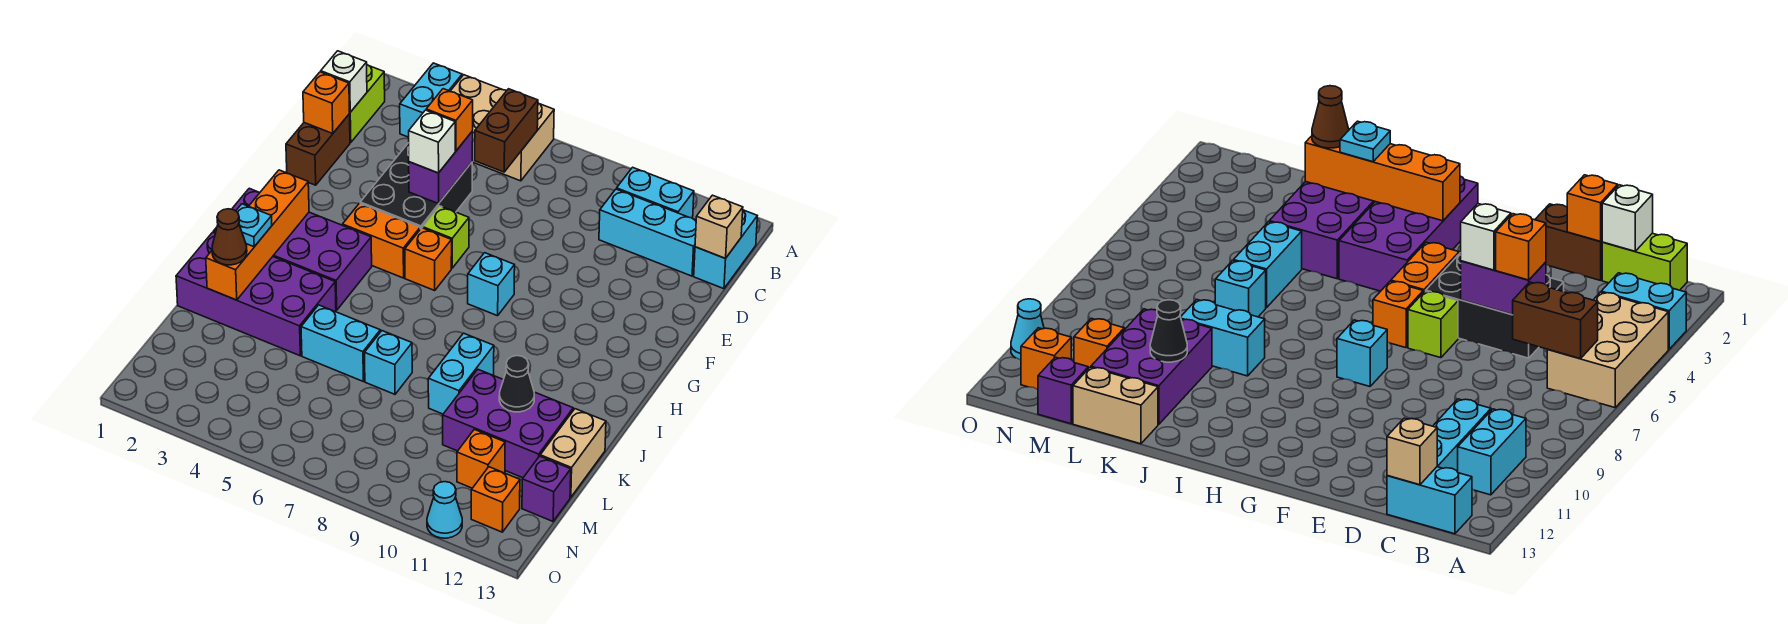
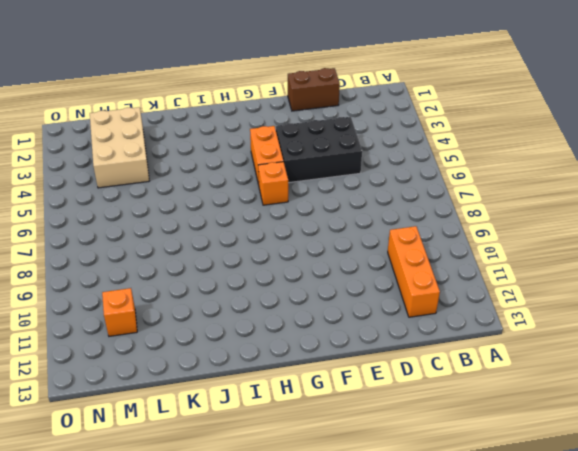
orange brick C10:C12 level 1 -> cyan brick C10:C12 level 1
tan brick L2:M4 level 1 -> tan brick A4:B6 level 1
none -> cyan brick A3:B3 level 1
none -> lime brick B1:C1 level 1
none -> cyan brick B10:B11 level 1
none -> cyan brick B13:C13 level 1

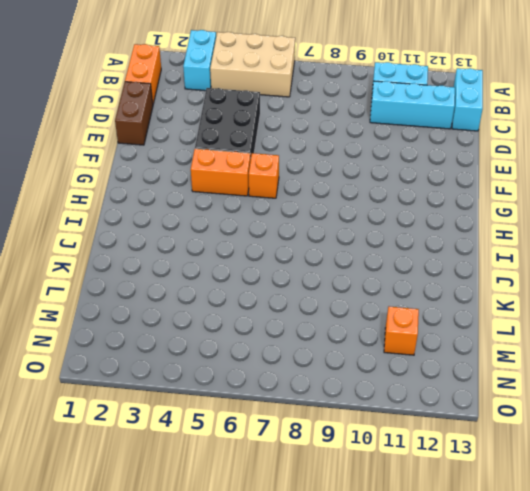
orange brick B1:C1 level 1 -> lime brick B1:C1 level 1
none -> lime brick F6 level 1
none -> cyan brick G8 level 1
none -> purple brick H1:I4 level 1
none -> purple brick J1:K4 level 1

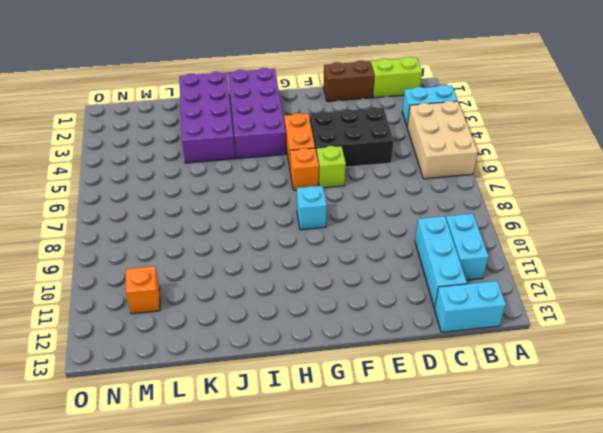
none -> cyan brick J9:K9 level 1
none -> cyan brick K5:K6 level 1
none -> cyan brick K7 level 1
none -> purple brick K10:L12 level 1

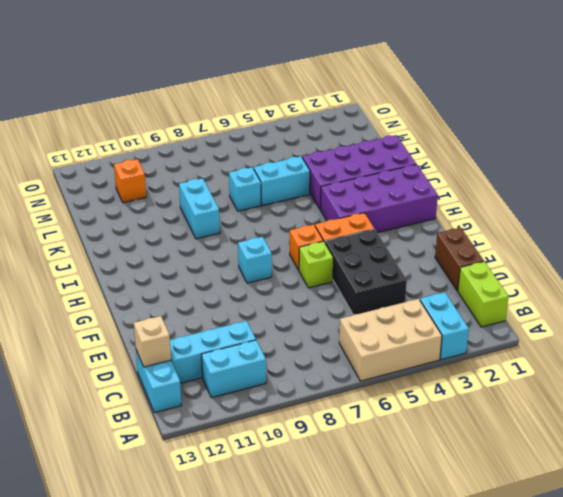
none -> purple brick K10:L12 level 1
none -> tan brick K13:L13 level 1
none -> purple brick M13 level 1
none -> orange brick N12 level 1

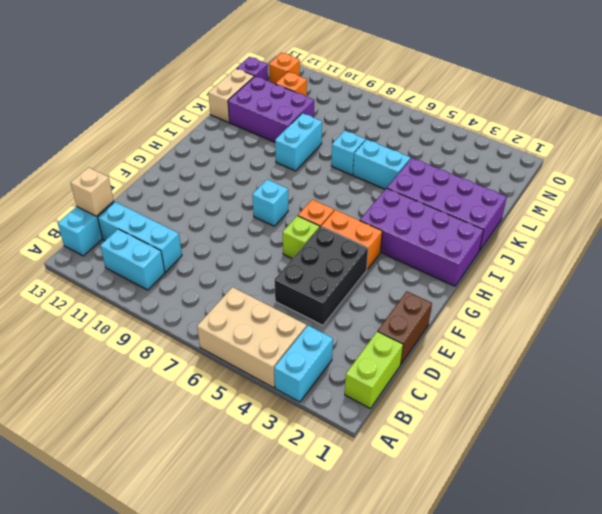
none -> cyan cone O11 level 1
none -> brown brick B6:C6 level 2
none -> white brick C1 level 2
none -> orange brick D1 level 2

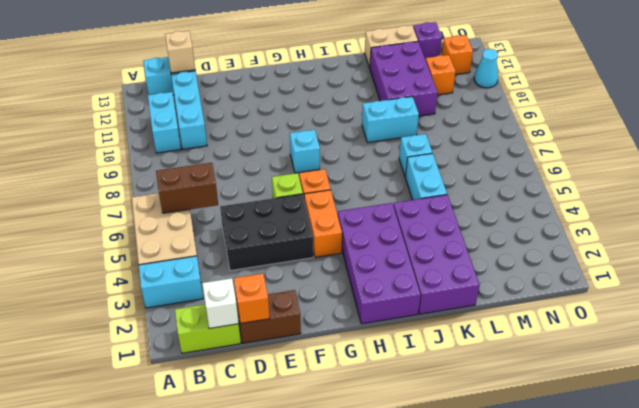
none -> purple brick D5:E5 level 2
none -> orange brick H2:K2 level 2
none -> black cone K11 level 2
none -> orange brick D5 level 3

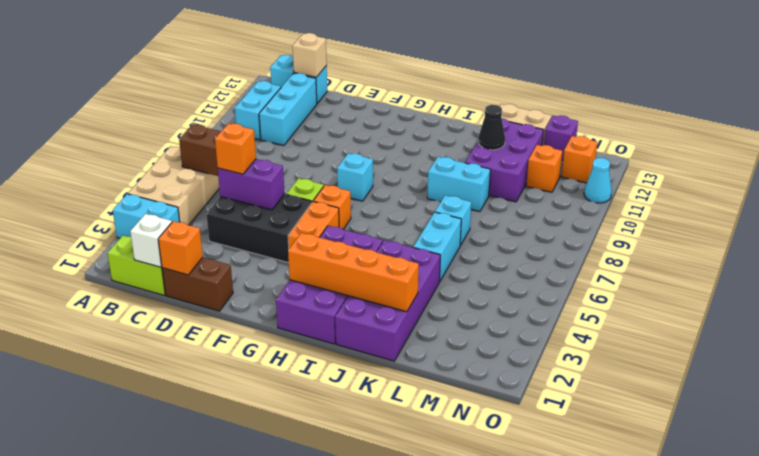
none -> white brick E5 level 3
none -> cyan plate J2 level 3
none -> brown cone K2 level 3

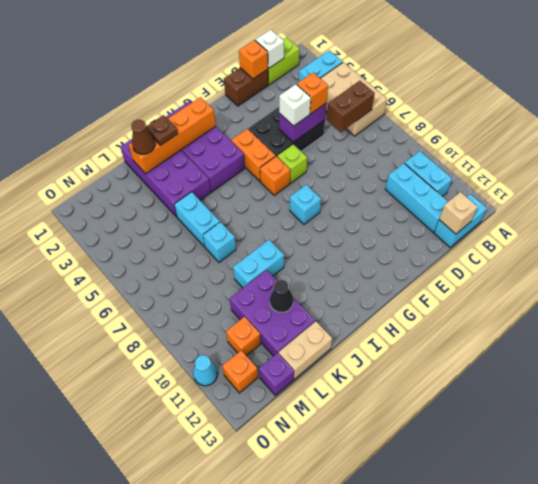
brown plate J2 level 3 -> cyan plate J2 level 3

